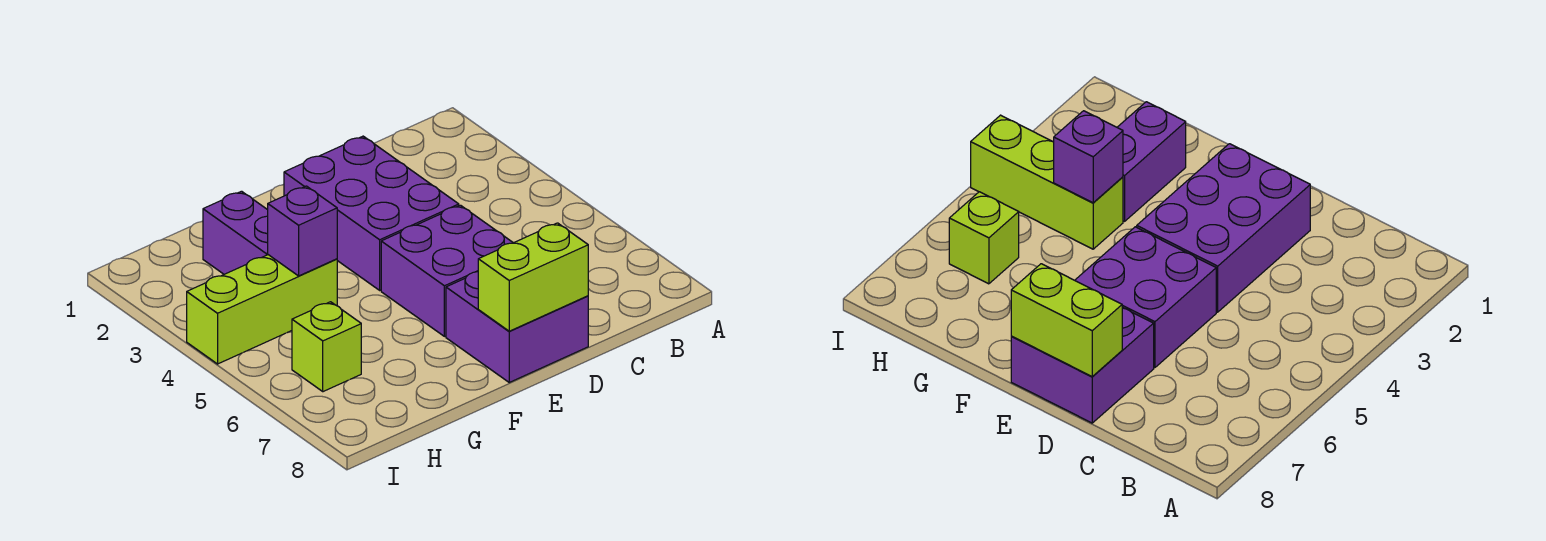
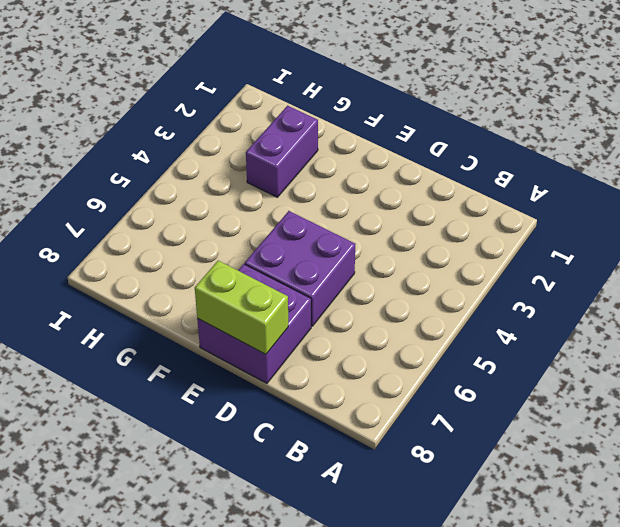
none -> purple brick D2:E4 level 1
none -> lime brick G4:I4 level 1

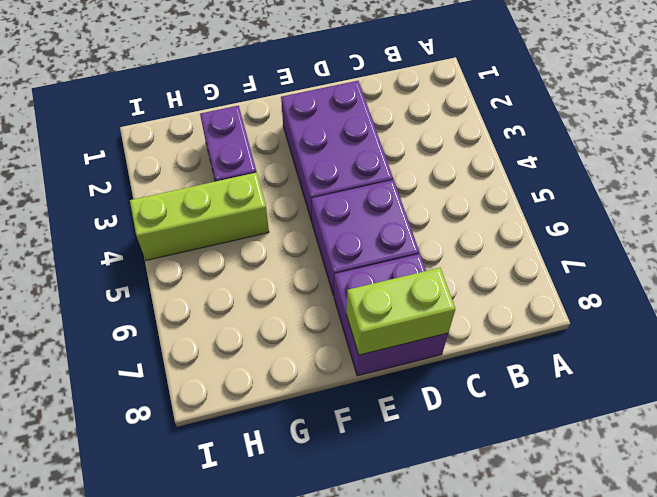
none -> lime brick H6 level 1
none -> purple brick G4 level 2

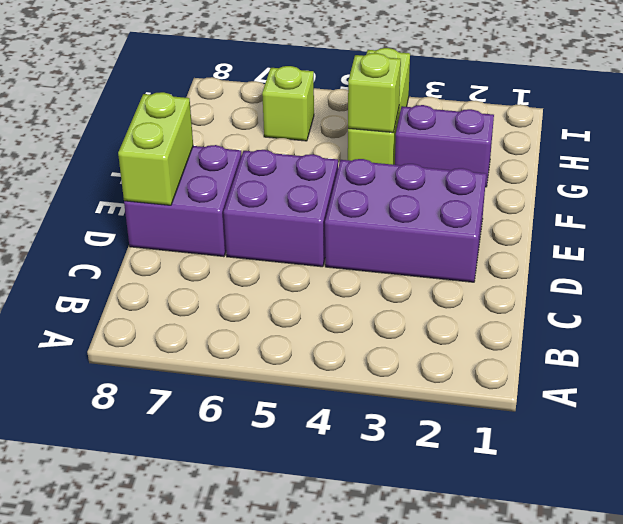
lime brick G4 level 2 -> purple brick G4 level 2

